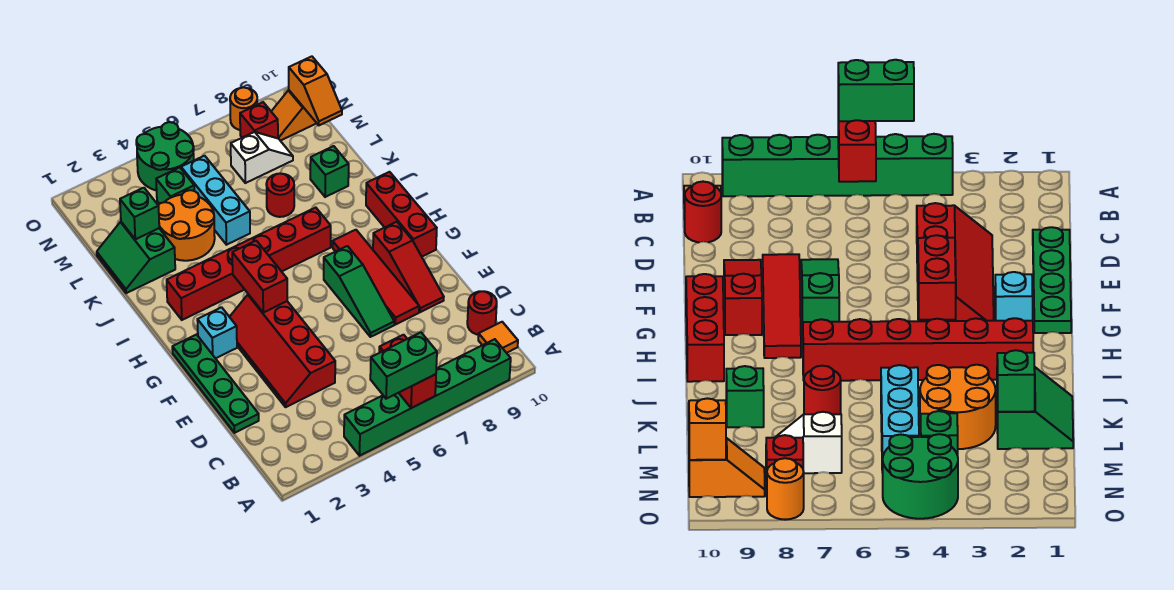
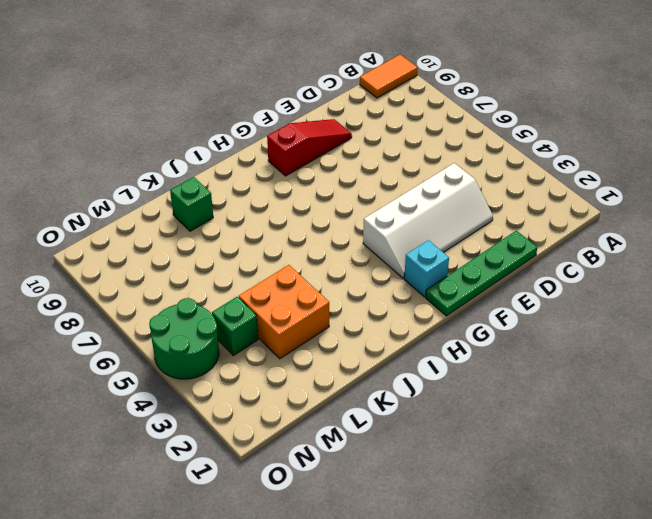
orange tile A10:B10 level 1 -> orange tile B10 level 1
white slope D3:G4 level 1 top 4 -> red slope D3:G4 level 1 top 4
orange brick K3:L4 level 1 -> orange round brick K3:L4 level 1
none -> green brick A4:A9 level 1
none -> red round brick C10 level 1
none -> green slope E7:G7 level 1 top G

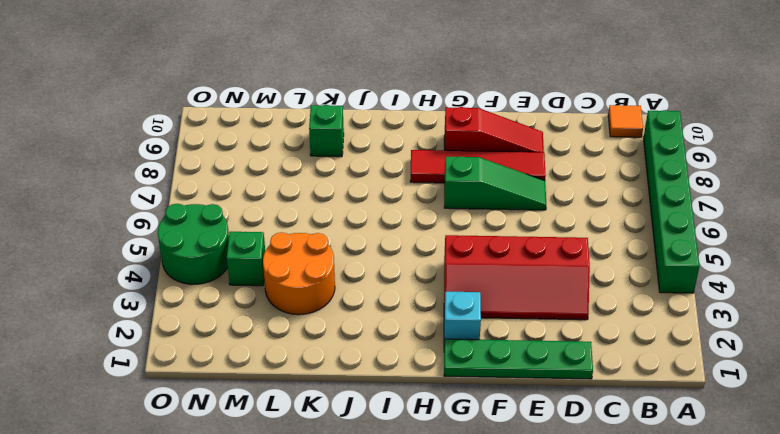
none -> red round brick C10 level 1
none -> red brick G10:I10 level 1
none -> red brick I2:I7 level 1

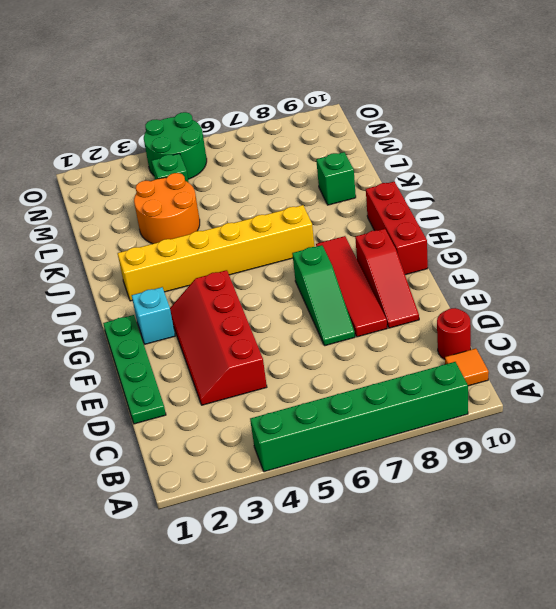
yellow brick I2:I7 level 1 -> red brick I2:I7 level 1
none -> green slope K1:L2 level 1 top 2
none -> cyan brick K5:M5 level 1
none -> red round brick K7 level 1

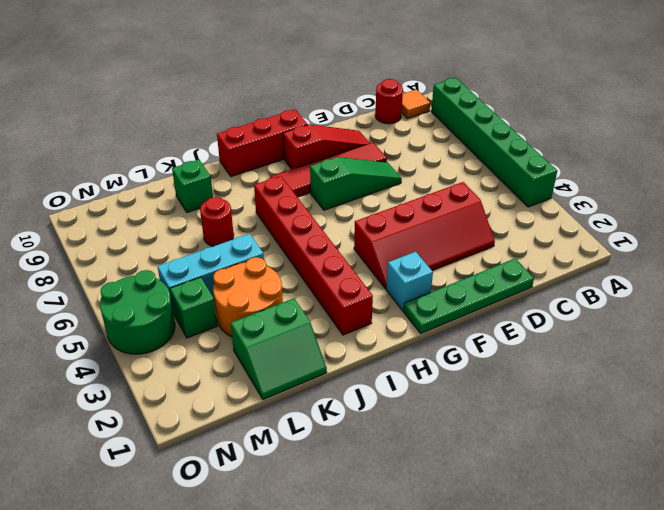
none -> white slope M7:M8 level 1 top 7
none -> red brick N8 level 1
none -> orange slope N9:N10 level 1 top 10

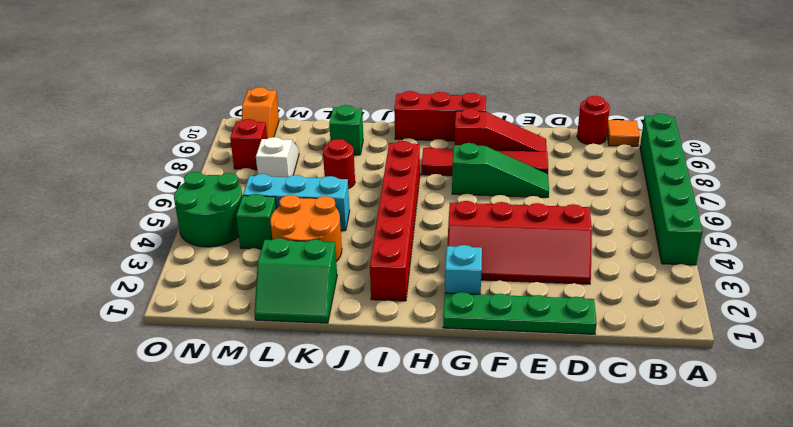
none -> orange round brick O8 level 1
none -> red brick A6:B6 level 2
none -> red brick G4:H4 level 2

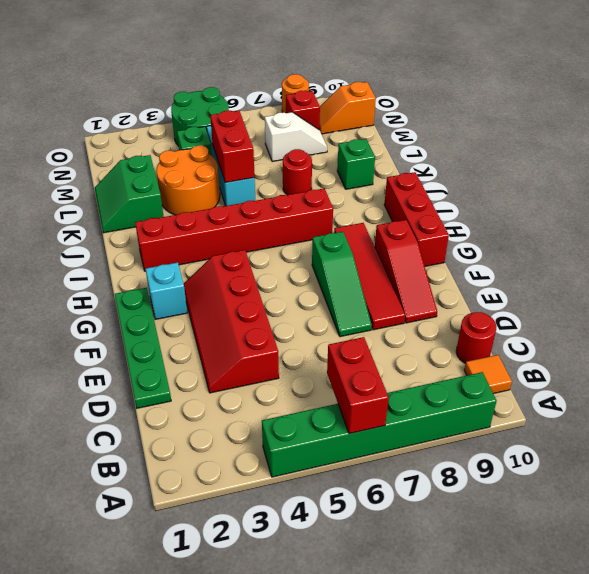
red brick K5:L5 level 2 -> red brick G4:H4 level 2
none -> green brick L2 level 2
none -> orange slope M10:N10 level 2 top N
none -> green brick A5:A6 level 3

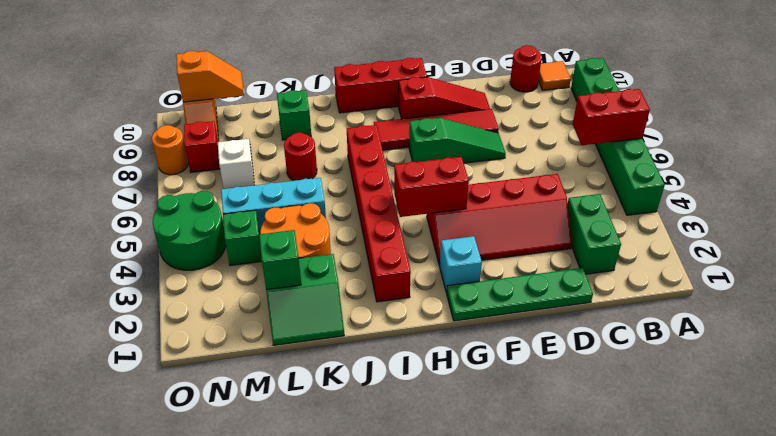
green brick C2:C3 level 1 -> green brick A5:A6 level 3

